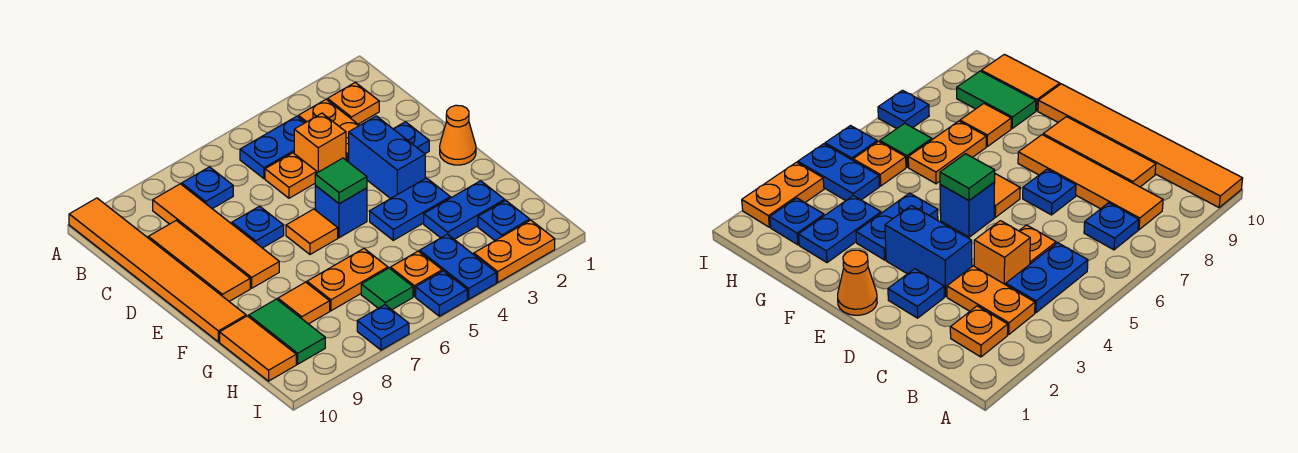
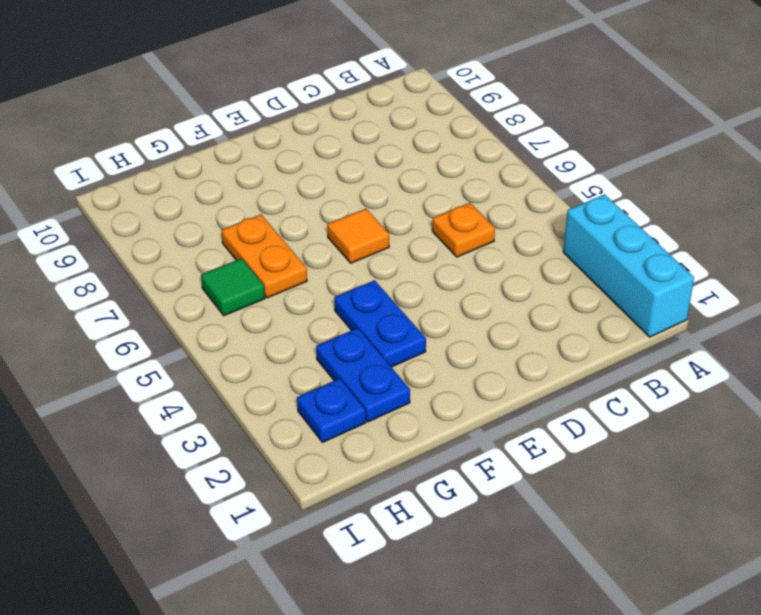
cyan brick A1:A3 level 1 -> none
none -> orange tile A10:F10 level 1
none -> orange plate B2 level 1
none -> orange plate B3:C3 level 1

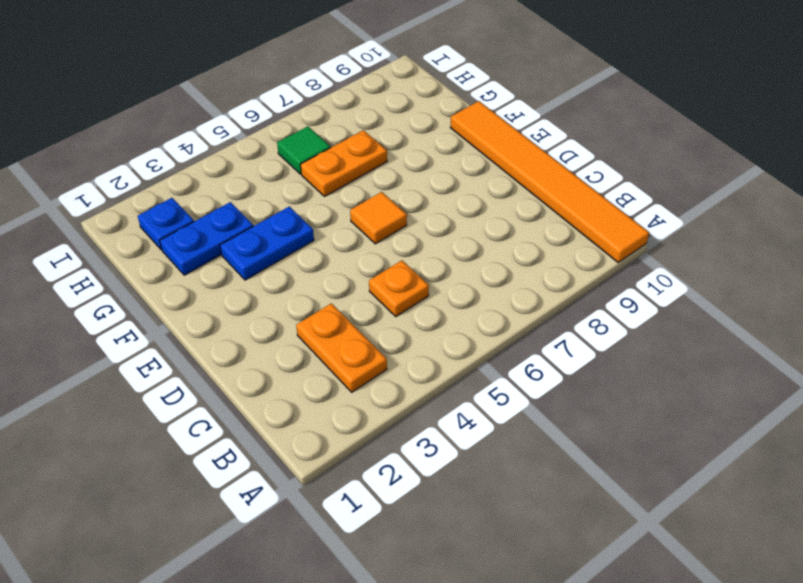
none -> orange plate B2 level 1
none -> blue plate B4:B5 level 1
none -> blue plate B7 level 1

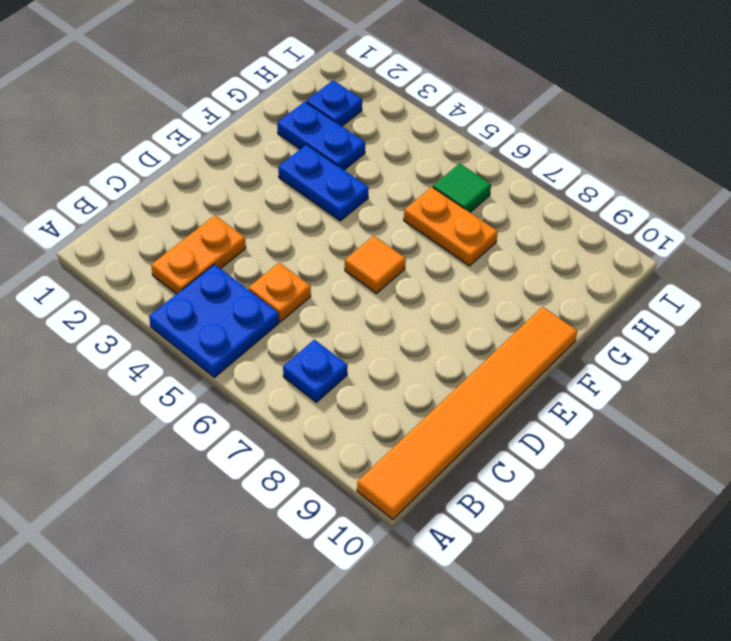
blue plate A4:B5 level 1 -> blue plate B4:B5 level 1
none -> orange plate B2 level 1
none -> orange tile B8:E8 level 1
none -> orange brick C4 level 1

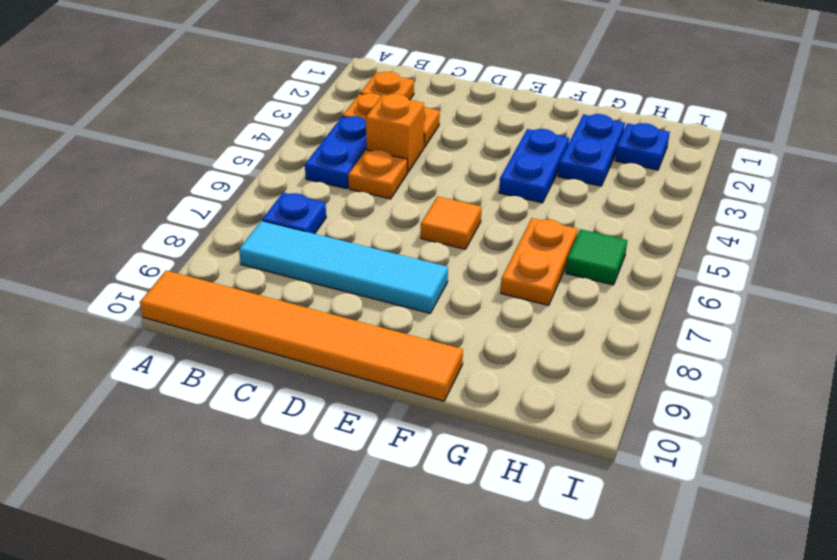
cyan tile B8:E8 level 1 -> orange tile B8:E8 level 1
none -> orange tile C9:E9 level 1
none -> blue plate D2 level 1
none -> blue brick D3:E3 level 1

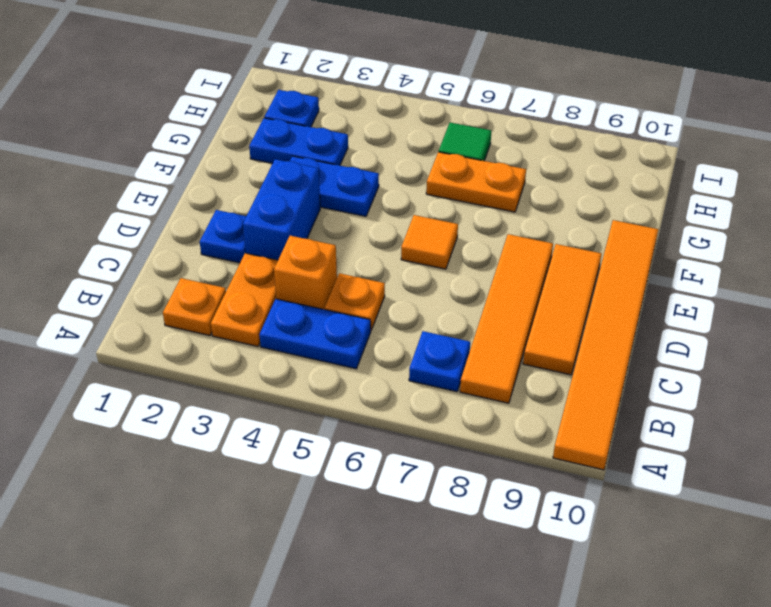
none -> blue plate D7 level 1
none -> orange cone E1 level 1
none -> blue brick E5 level 1

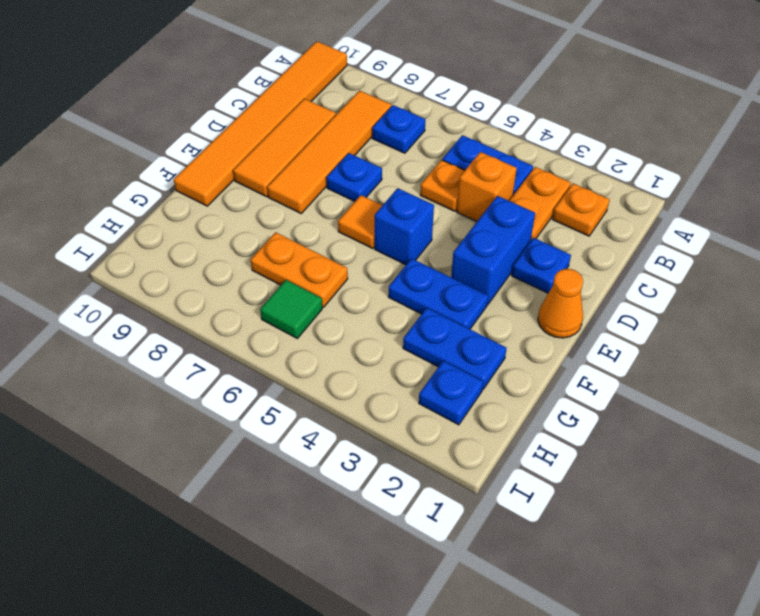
none -> orange tile G8 level 1
none -> green tile G9:H9 level 1
none -> orange tile G10:H10 level 1

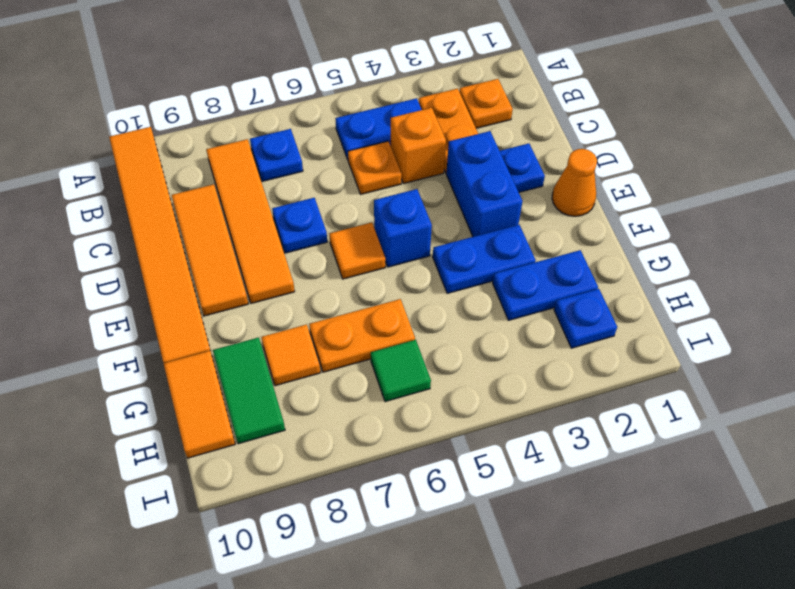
none -> blue plate H4:I4 level 1
none -> orange plate H5 level 1
none -> orange plate I2:I3 level 1

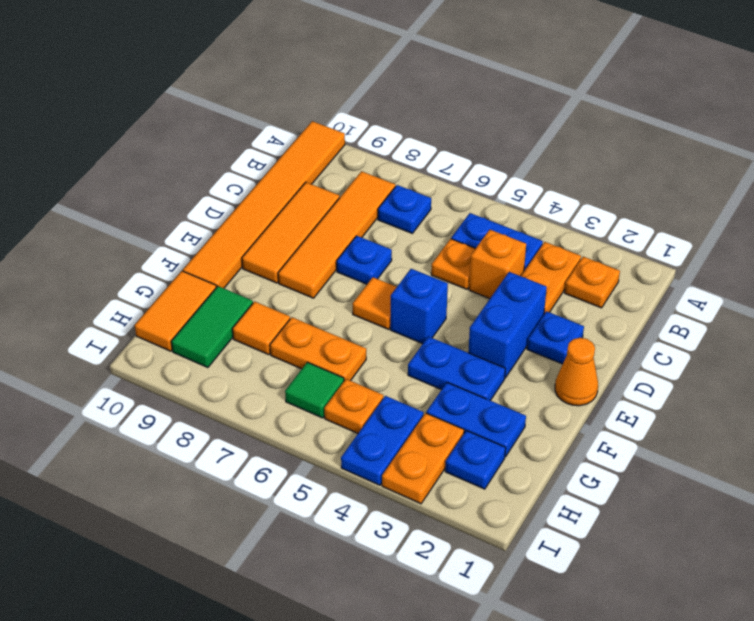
orange plate H3:I3 level 1 -> orange plate I2:I3 level 1
none -> blue plate I5 level 1
none -> blue plate I7 level 1
none -> green tile E5 level 2

